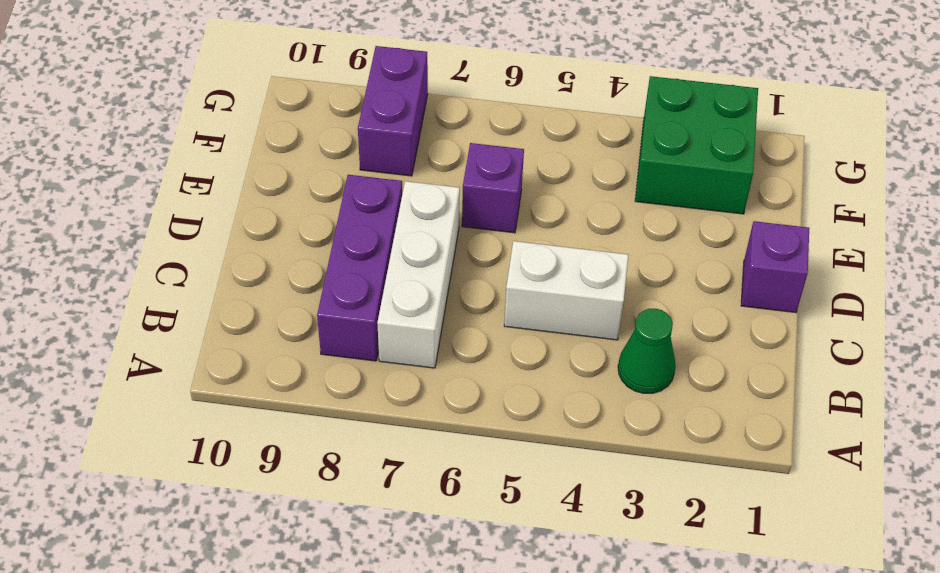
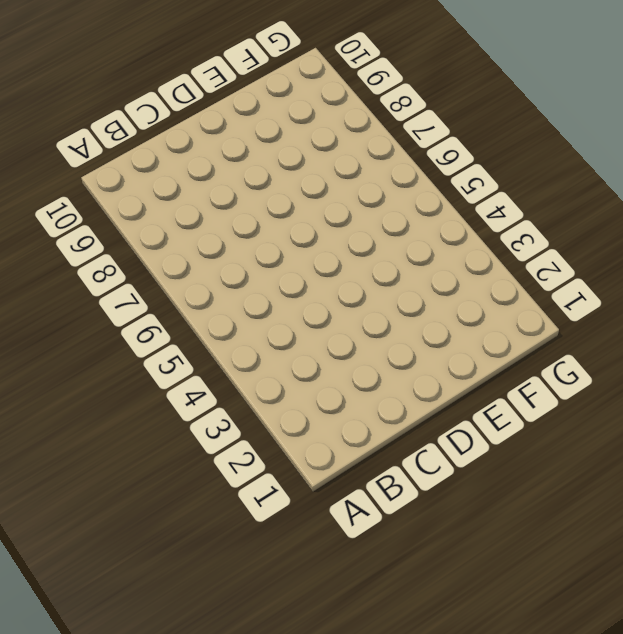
none -> green cone B3 level 1
none -> white brick B7:D7 level 1

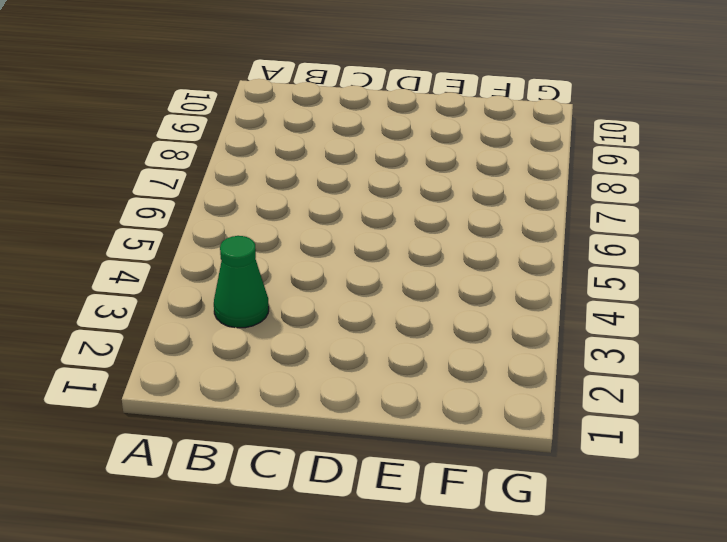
none -> white brick B7:D7 level 1
none -> purple brick B8:D8 level 1

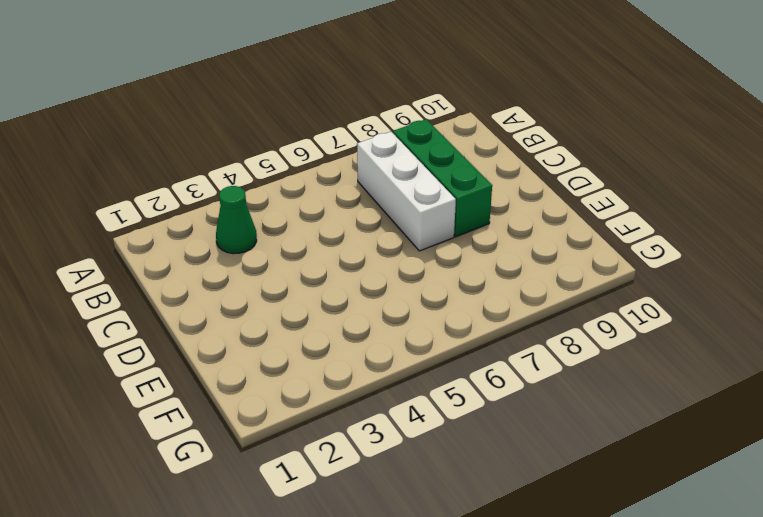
green brick B8:D8 level 1 -> purple brick B8:D8 level 1
none -> white brick C4:C5 level 1
none -> purple brick D1 level 1

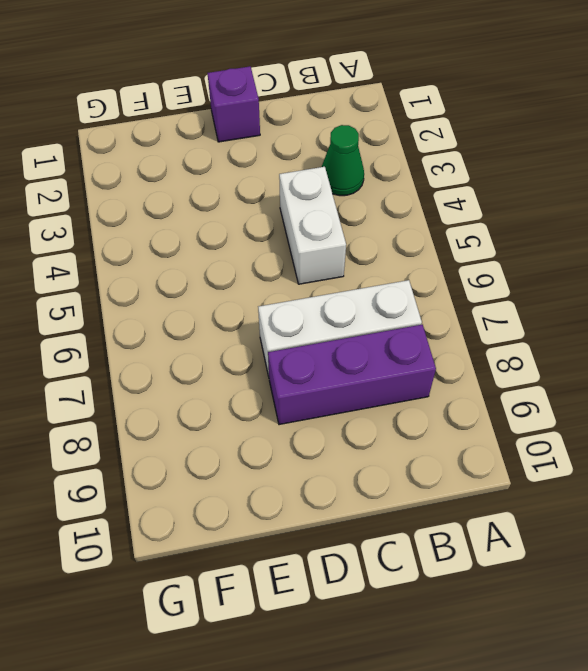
none -> purple brick E6 level 1
none -> green brick F2:G3 level 1

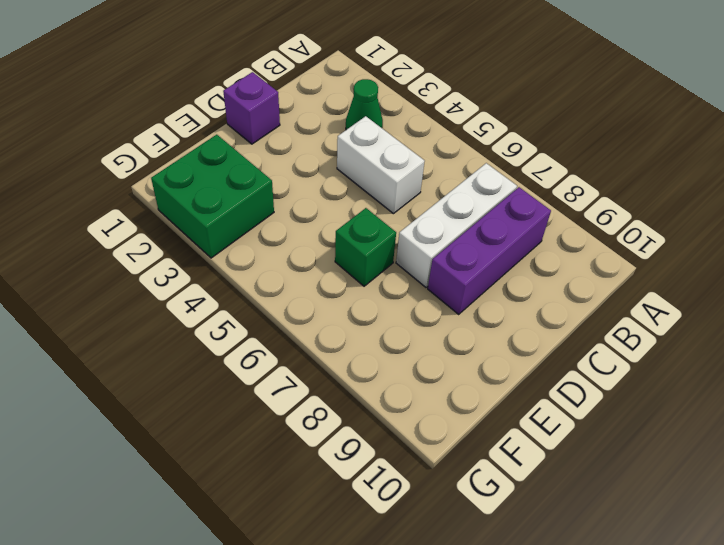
green brick E6 level 1 -> purple brick E6 level 1
none -> purple brick F8:G8 level 1

